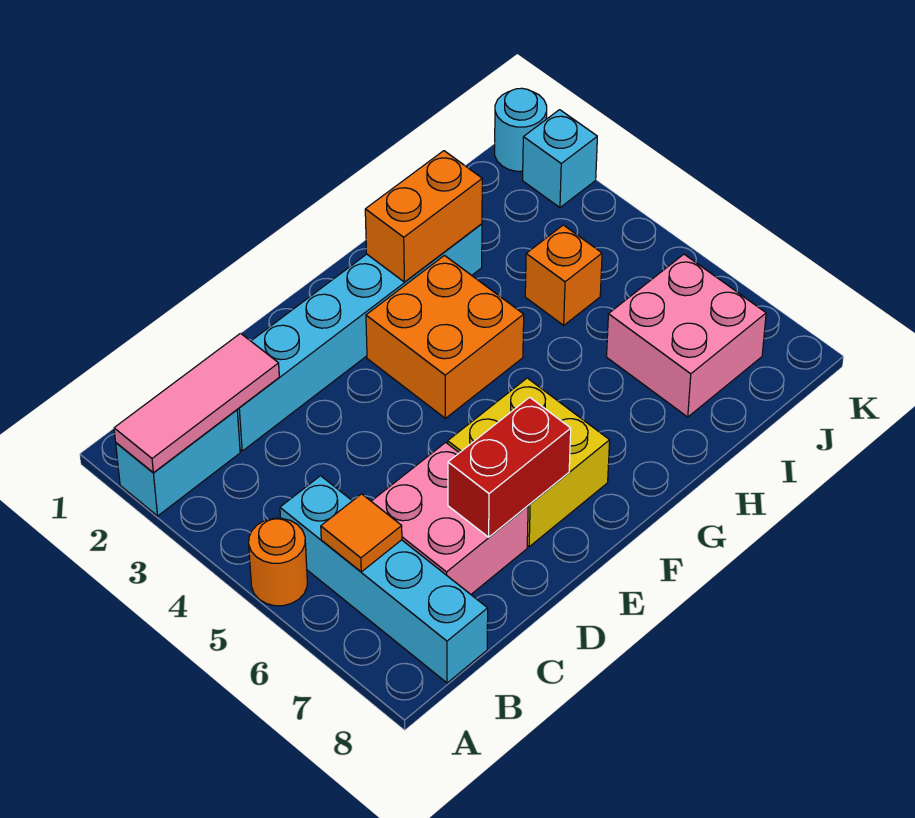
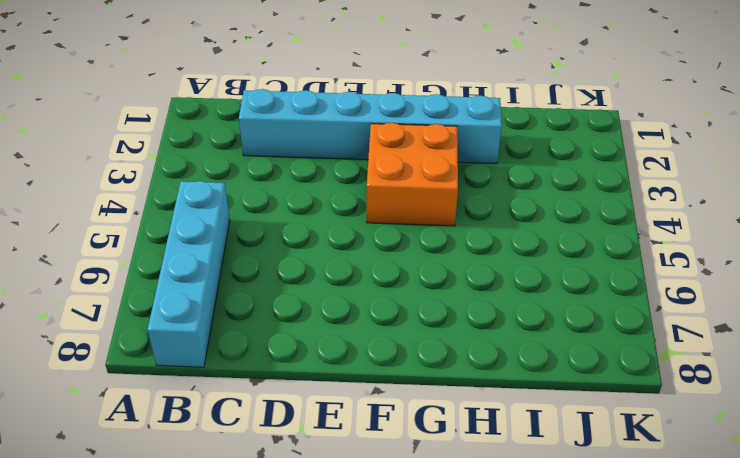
none -> cyan brick A2:B2 level 1
none -> orange round brick A5 level 1
none -> pink brick C6:D7 level 1

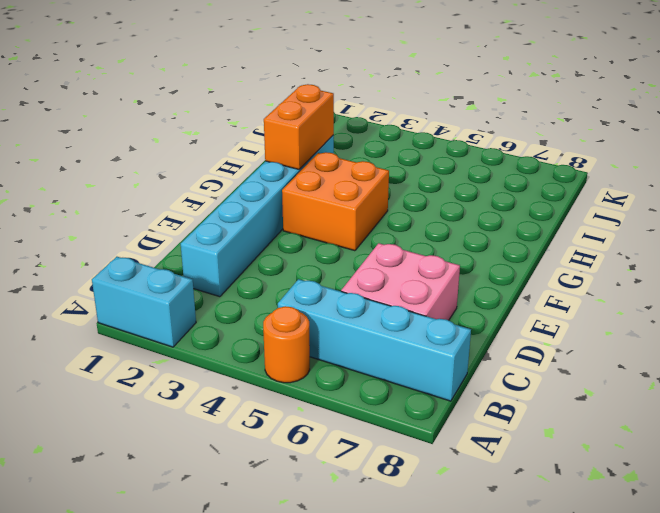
cyan brick A1:A2 level 1 -> cyan brick A2:B2 level 1
none -> yellow brick E6:F7 level 1
none -> orange brick I4 level 1
none -> pink brick I6:J7 level 1

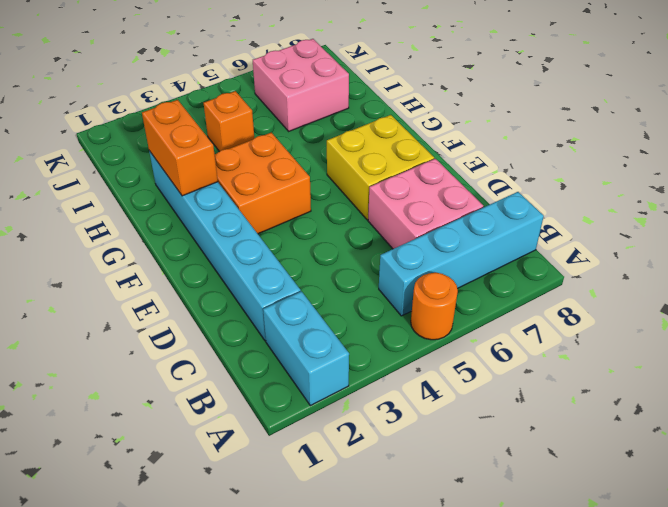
none -> cyan round brick K1 level 1
none -> cyan brick K2 level 1
none -> pink tile A2:C2 level 2

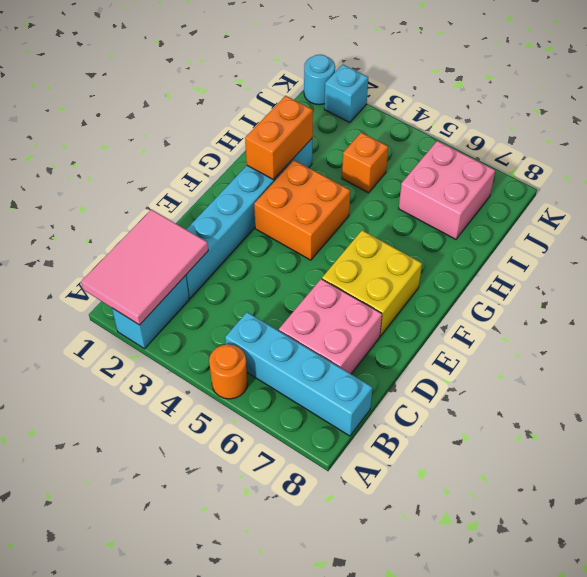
pink tile A1:C2 level 2 -> pink tile A2:C2 level 2
none -> orange tile B6 level 2
none -> red brick D7:E7 level 2

